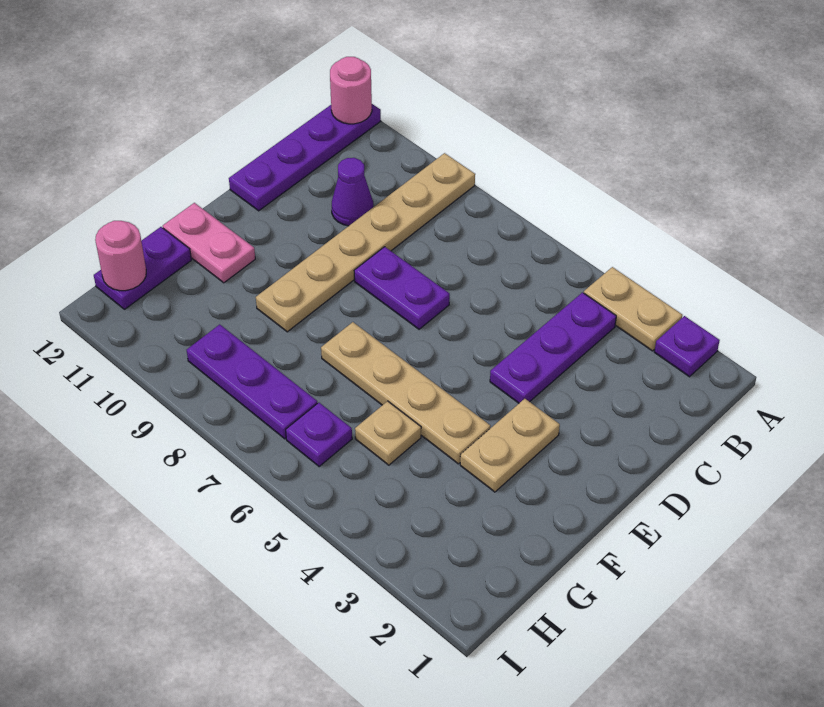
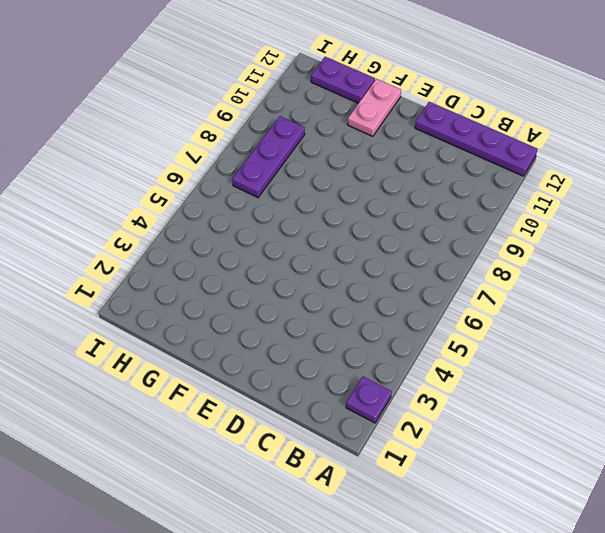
none -> tan plate A3:A4 level 1
none -> tan plate A9:F9 level 1
none -> purple plate B4:D4 level 1

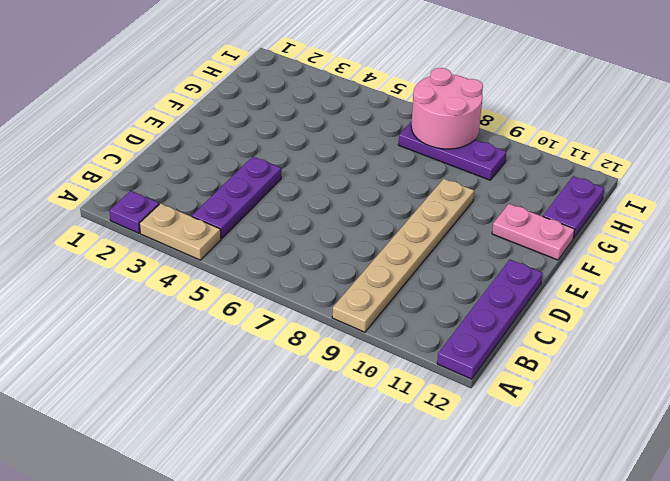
pink round brick H7:I8 level 2 -> none
none -> purple cone C10 level 1
none -> purple plate D7:D8 level 1
none -> tan plate E3:F3 level 1

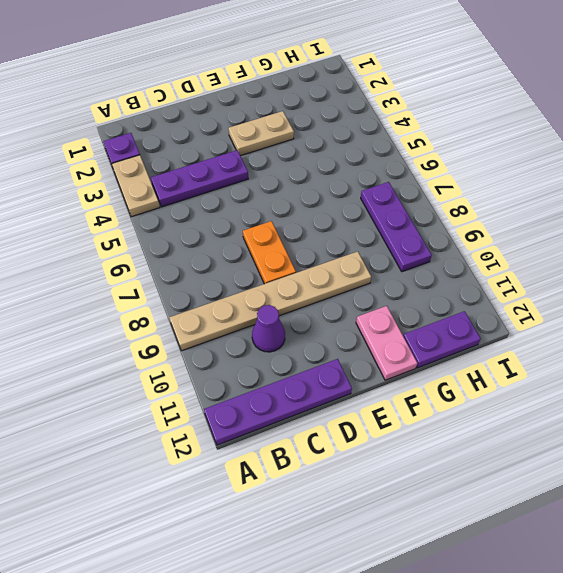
orange plate D7:D8 level 1 -> purple plate D7:D8 level 1
none -> tan plate F4:F7 level 1
none -> tan plate G5 level 1
none -> purple plate H6 level 1

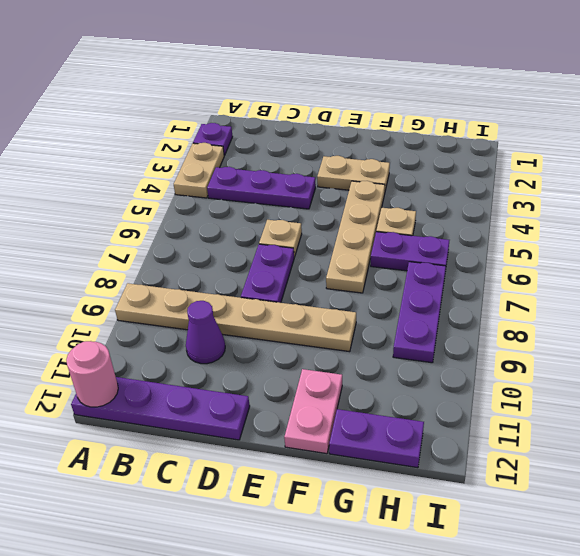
tan plate D6 level 1 -> none
purple plate G6:H6 level 1 -> purple plate H6 level 1
none -> pink round brick H12 level 2

